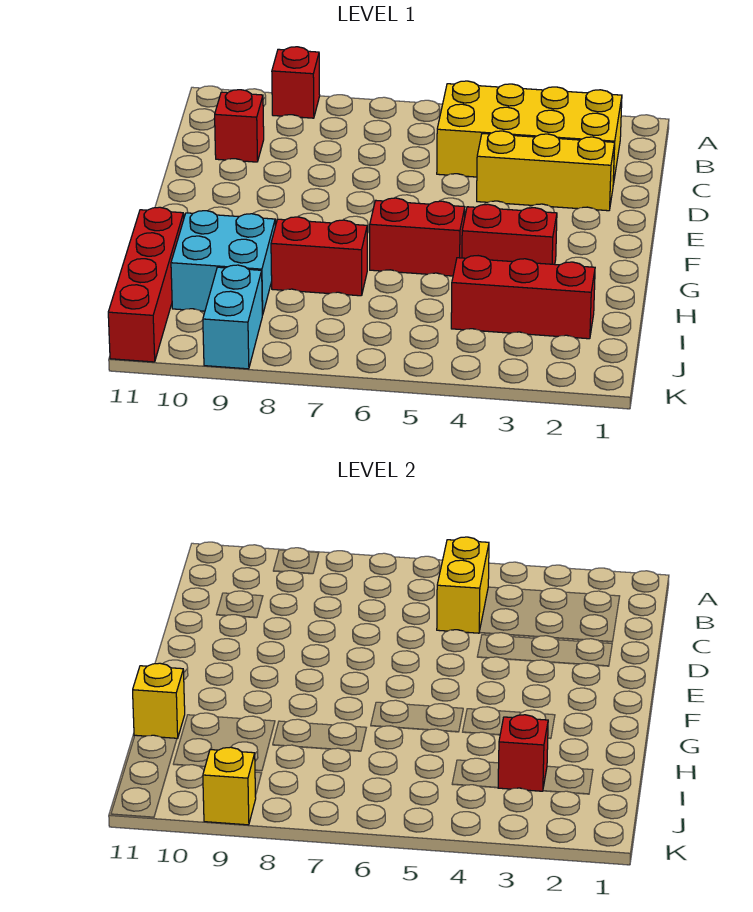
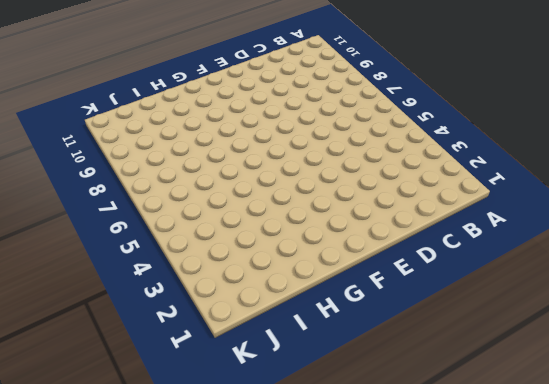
none -> red brick A9 level 1
none -> yellow brick B2:C5 level 1
none -> red brick C10 level 1

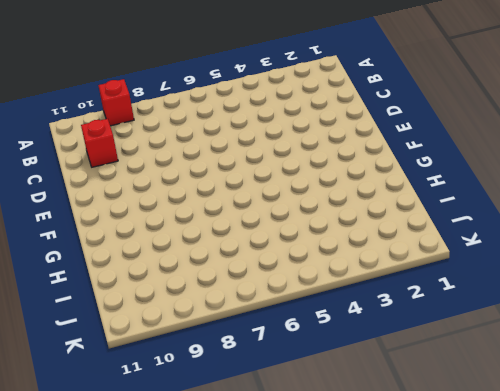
none -> yellow brick B2:C5 level 1
none -> yellow brick D2:D4 level 1
none -> red brick G3:G4 level 1

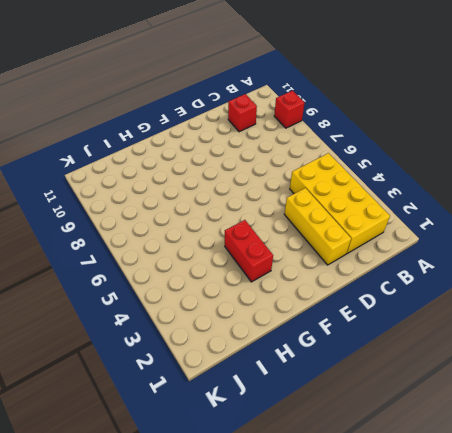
none -> red brick G5:G6 level 1
none -> red brick H7:H8 level 1
none -> cyan brick H9:I10 level 1

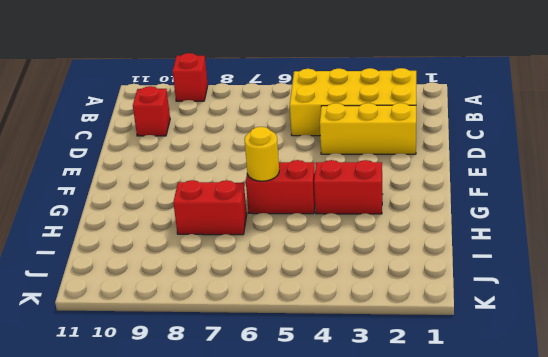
yellow round brick G6 level 2 -> none
none -> cyan brick H9:I10 level 1
none -> red brick H11:K11 level 1
none -> red brick I2:I4 level 1

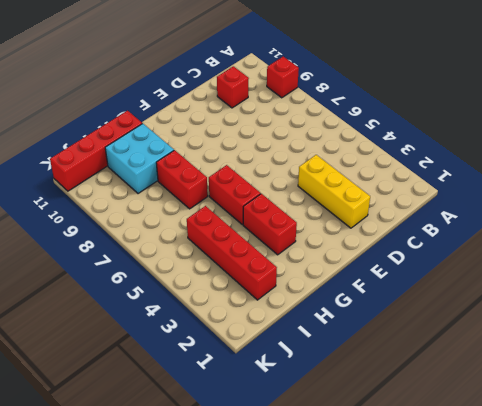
red brick I2:I5 level 1 -> red brick I2:I4 level 1
none -> yellow brick B2:C5 level 1
none -> cyan brick J9:K9 level 1
none -> yellow brick B5:C5 level 2

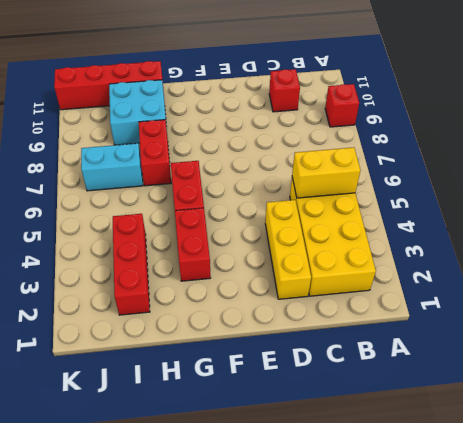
cyan brick I7:J7 level 1 -> cyan brick J9:K9 level 1
none -> yellow brick H11 level 2
none -> red brick I3 level 2
none -> yellow brick K9 level 2

